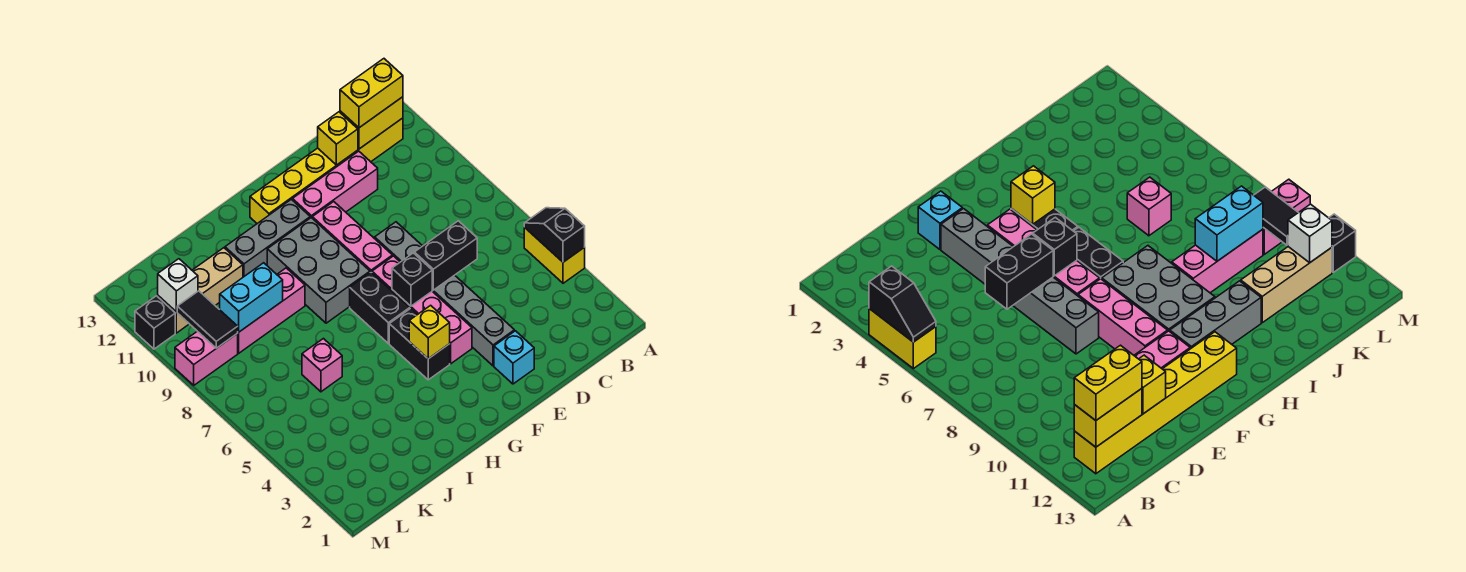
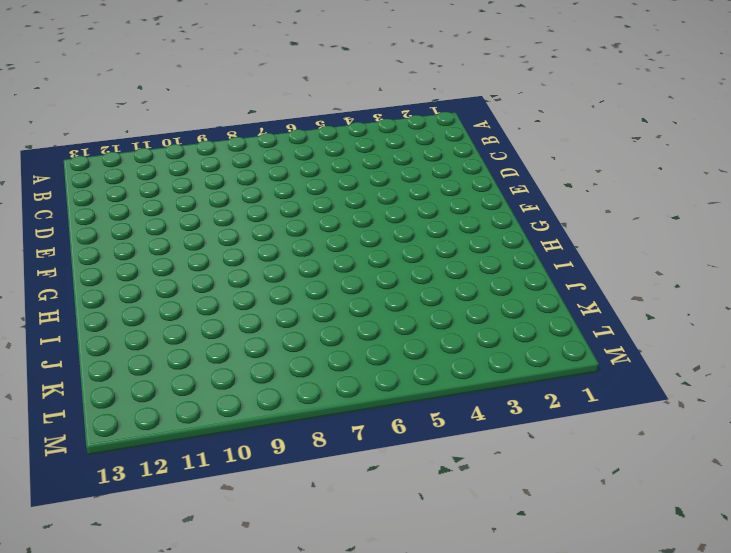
none -> yellow brick A4:A5 level 1
none -> yellow brick B12:G12 level 1
none -> pink brick D11:F11 level 1

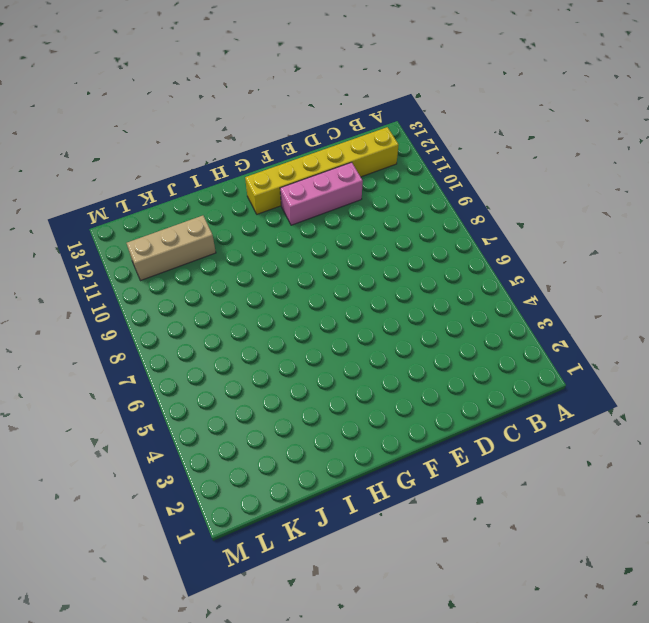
none -> yellow brick A4:A5 level 1
none -> cyan brick E2 level 1
none -> grey brick E3:E8 level 1

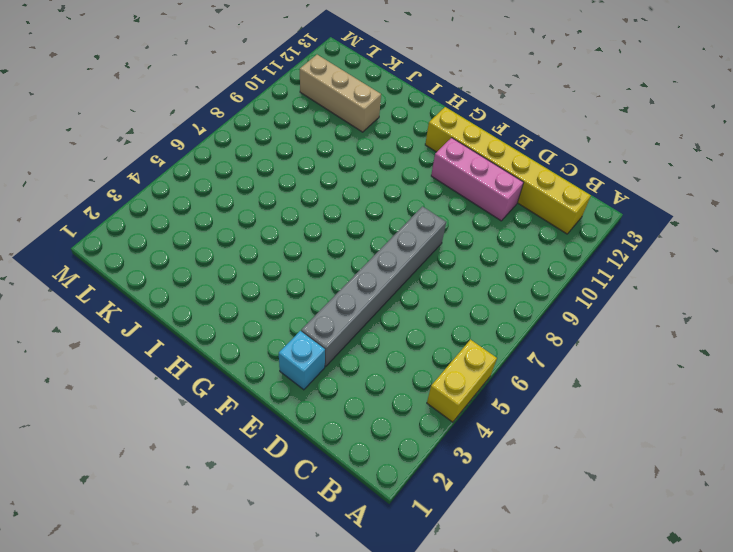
none -> pink brick F4:F7 level 1
none -> pink brick F8:F10 level 1
none -> black brick G4:G5 level 1

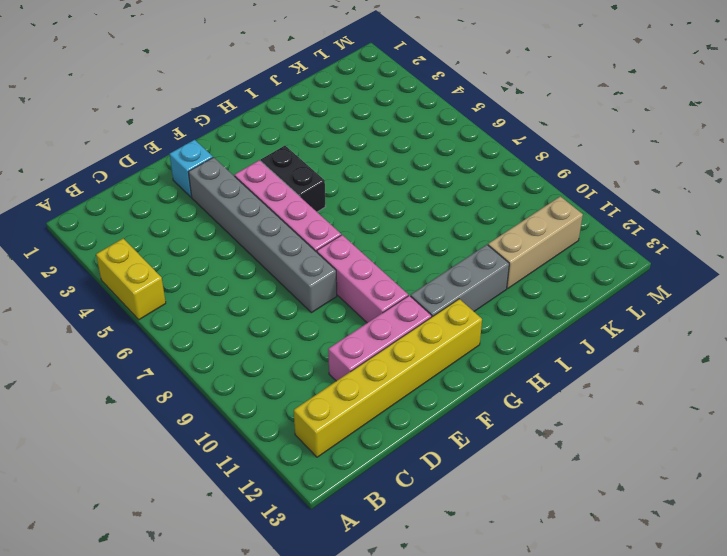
none -> black brick G6:G7 level 1
none -> grey brick G8:H10 level 1
none -> pink brick I9:K9 level 1

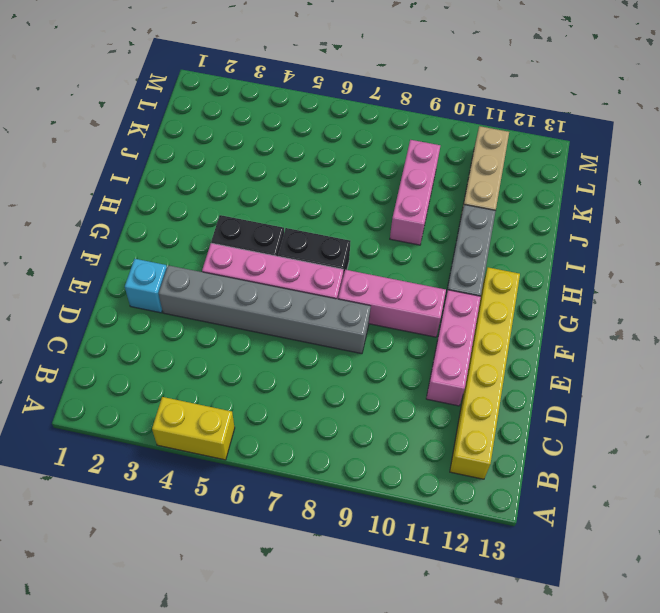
none -> grey brick G8:H10 level 1
none -> pink brick J6 level 1
none -> pink brick L9:M9 level 1

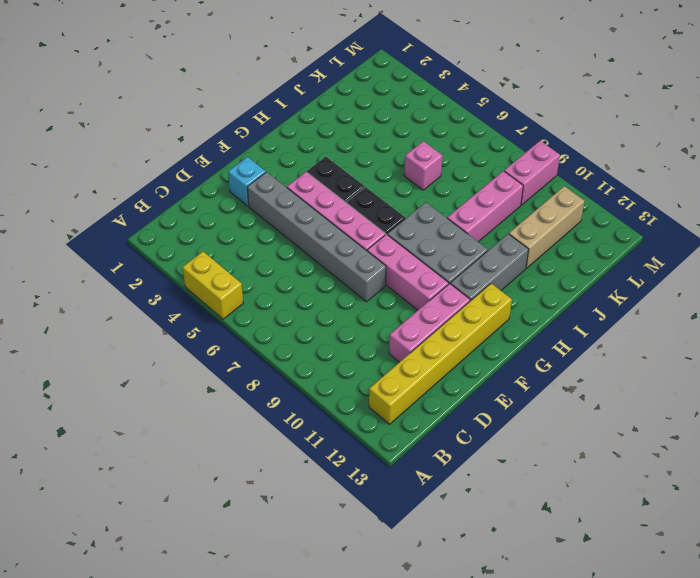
none -> black brick M11 level 1
none -> black slope A4:A5 level 2 top 4
none -> yellow brick B12:C12 level 2

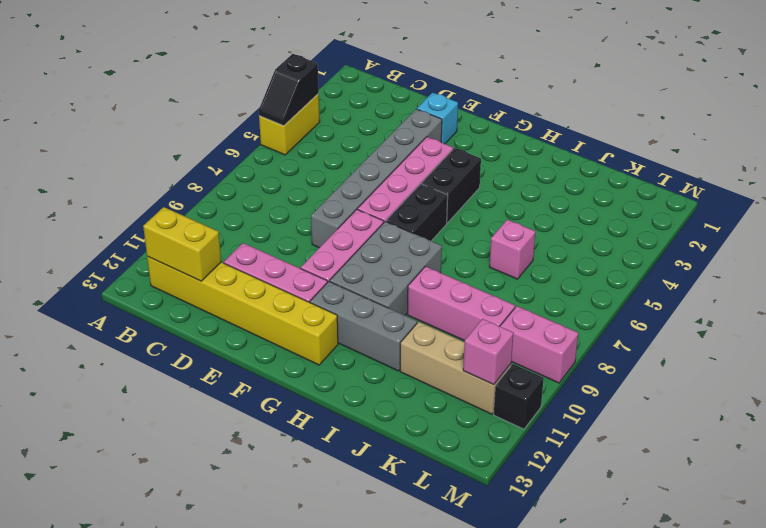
pink brick L11 level 2 -> white brick L11 level 2
none -> black brick D6:E6 level 2
none -> yellow brick D12 level 2
none -> black brick F6 level 2

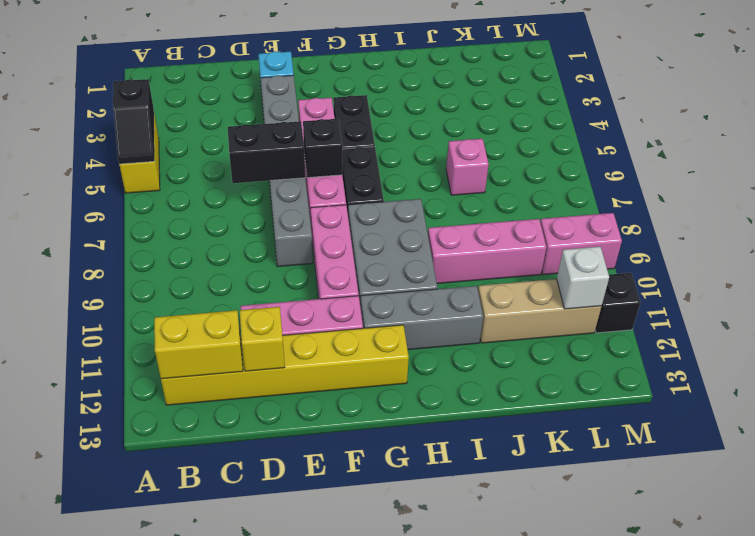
none -> yellow brick G4 level 2
none -> cyan brick J9:K9 level 2
none -> black tile L9:L10 level 2

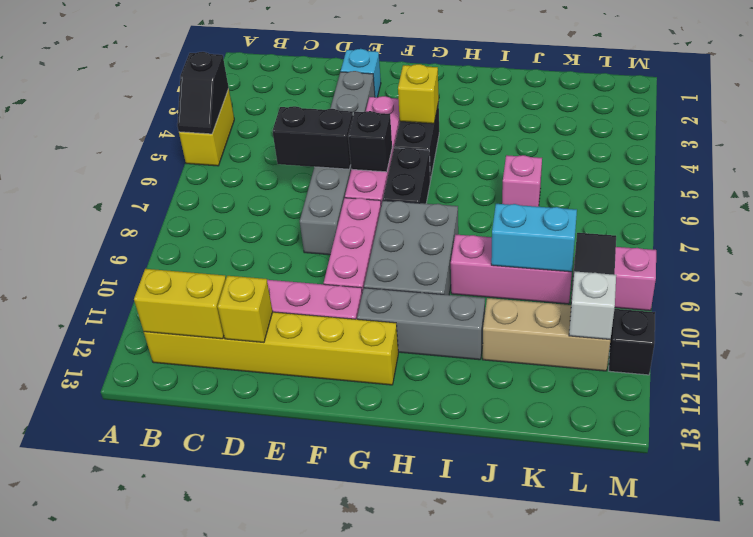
none -> yellow brick B12:C12 level 3

